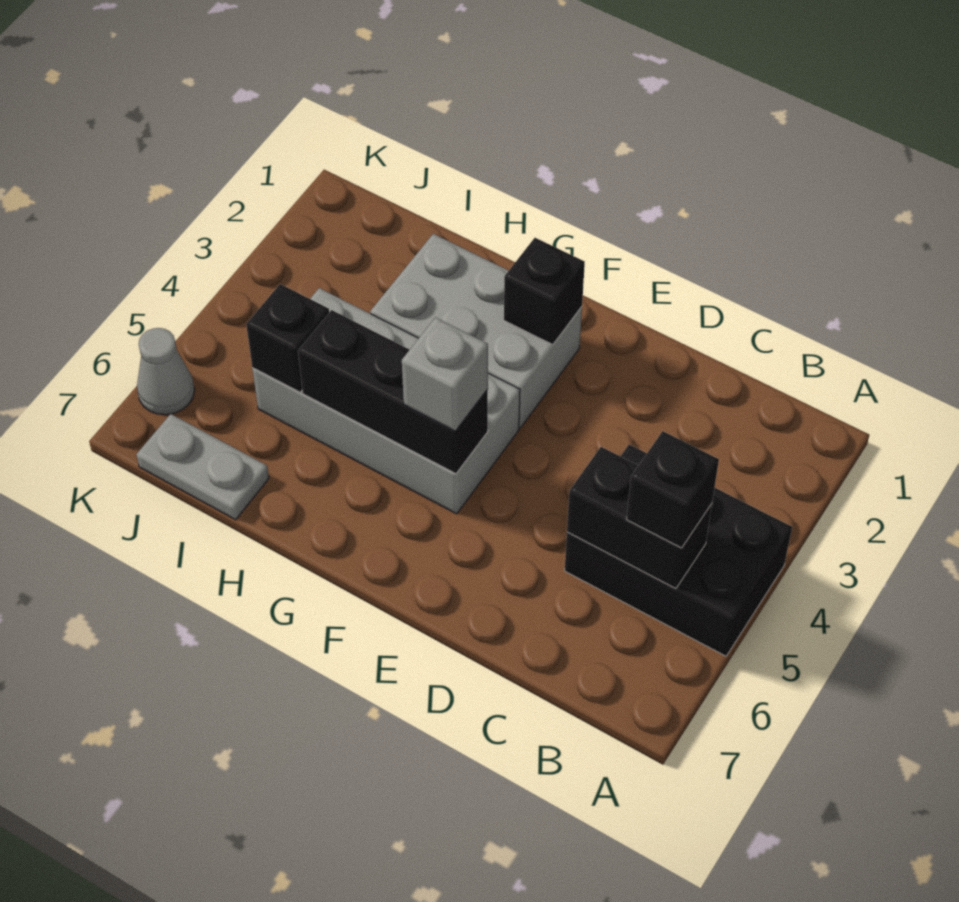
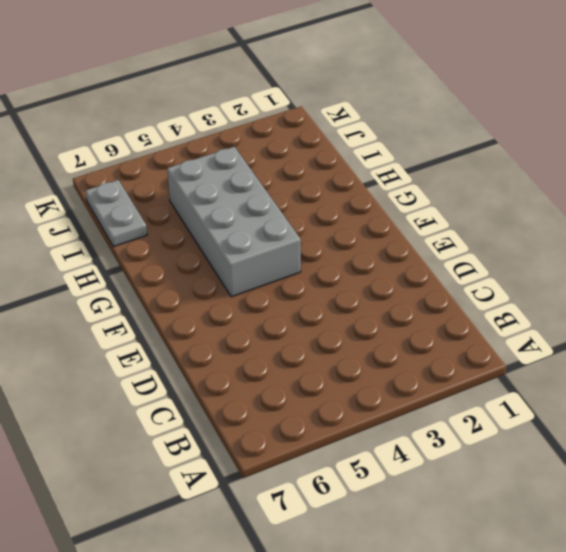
none -> black brick A4:C5 level 1
none -> grey brick F2:H3 level 1

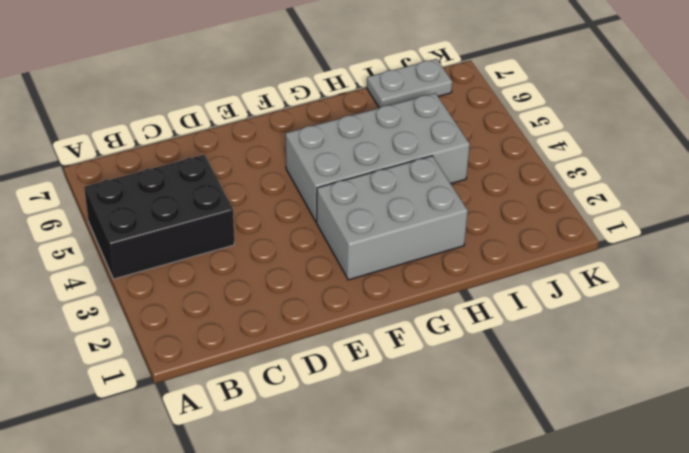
none -> grey cone K6 level 1
none -> black brick B5:C5 level 2

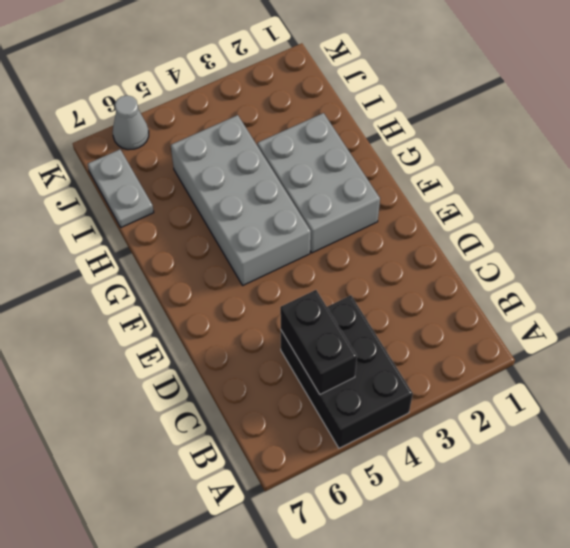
none -> black brick F2 level 2
none -> black brick F5:H5 level 2

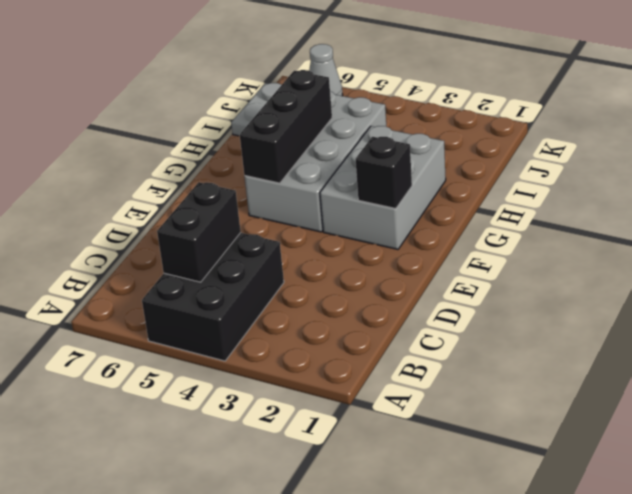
none -> black brick I5 level 2
none -> black brick B5 level 3

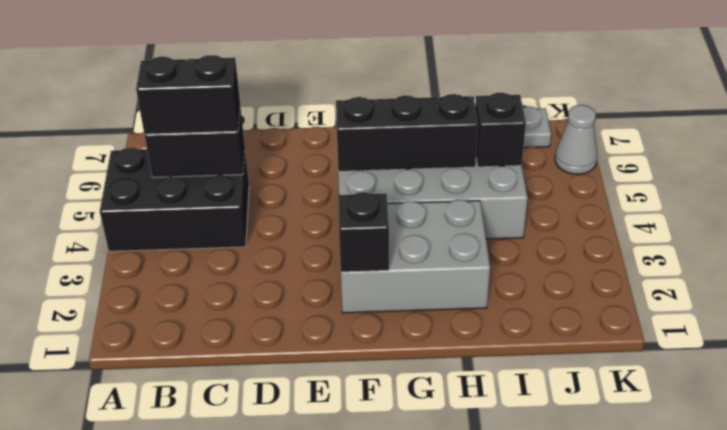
black brick B5:C5 level 3 -> black brick B5 level 3
none -> grey brick F5 level 3

